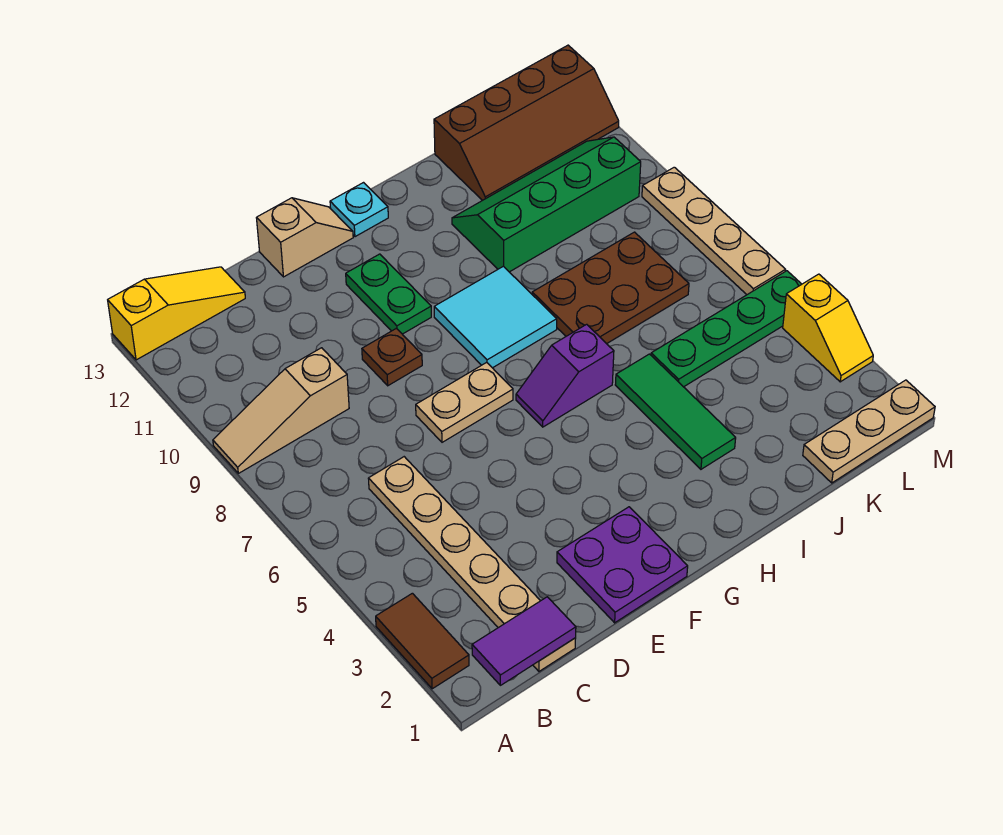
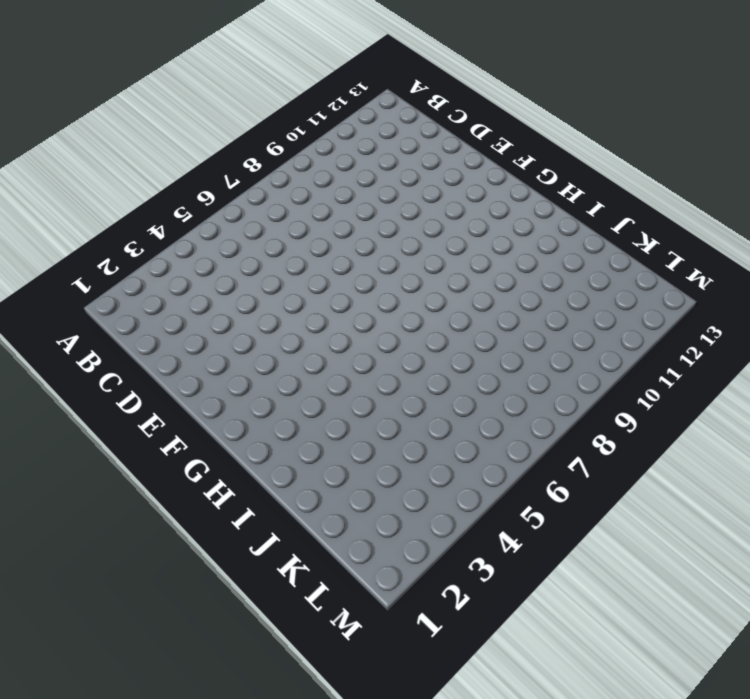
none -> brown tile A2:A3 level 1
none -> tan slope A9:C9 level 1 top C
none -> yellow slope A13:C13 level 1 top A

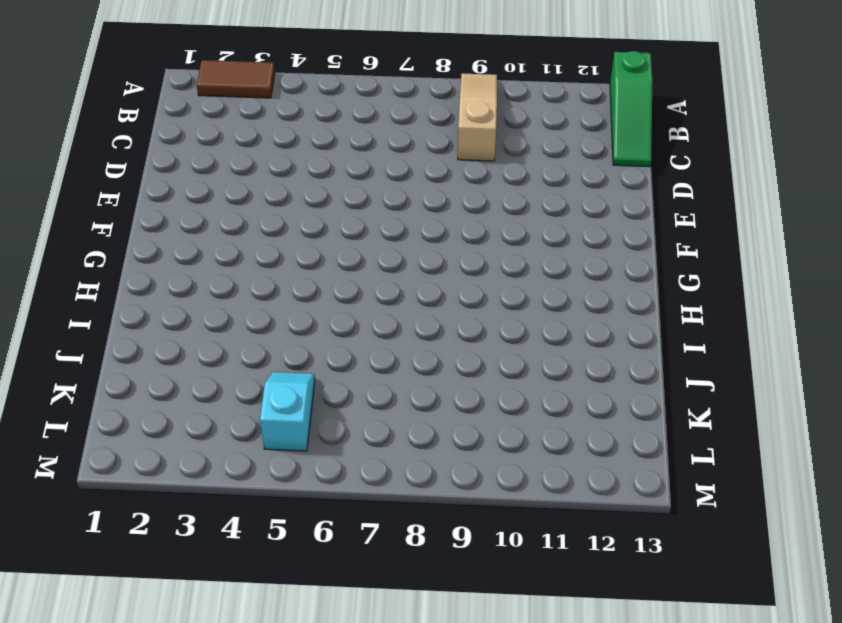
green slope A13:C13 level 1 top A -> yellow slope A13:C13 level 1 top A
cyan slope K5:L5 level 1 top L -> green plate J5:M5 level 1
none -> tan plate C1:C6 level 1
none -> purple plate E1:F2 level 1
none -> tan plate E7:F7 level 1

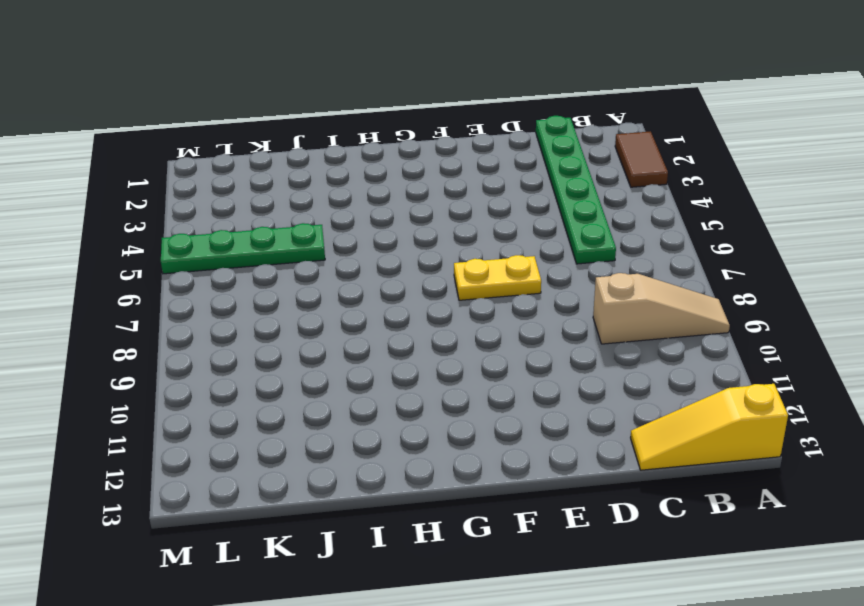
green plate C1:C6 level 1 -> tan plate C1:C6 level 1
yellow plate E7:F7 level 1 -> tan plate E7:F7 level 1
none -> purple plate E1:F2 level 1
none -> brown plate E9 level 1
none -> tan slope E13:F13 level 1 top E

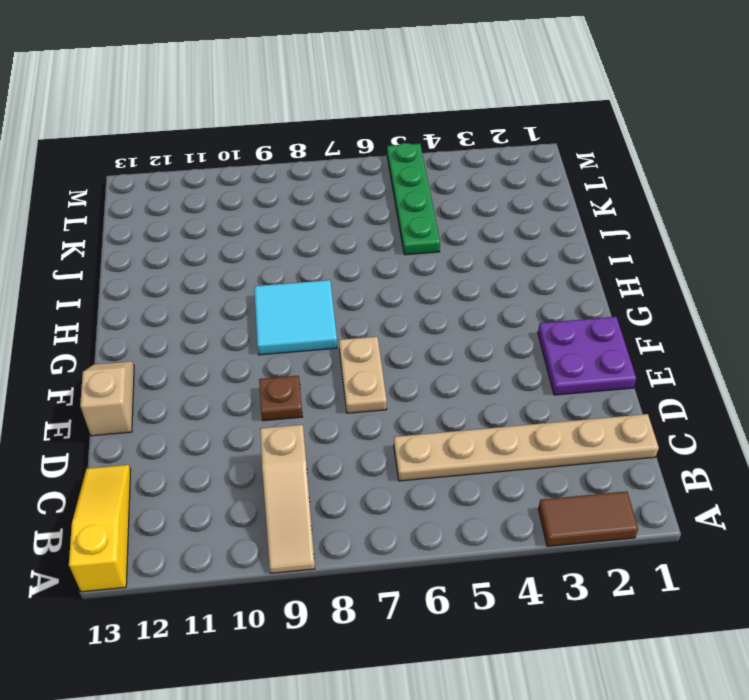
none -> green plate F10:F11 level 1
none -> purple slope G6:H6 level 1 top H
none -> cyan plate G13 level 1

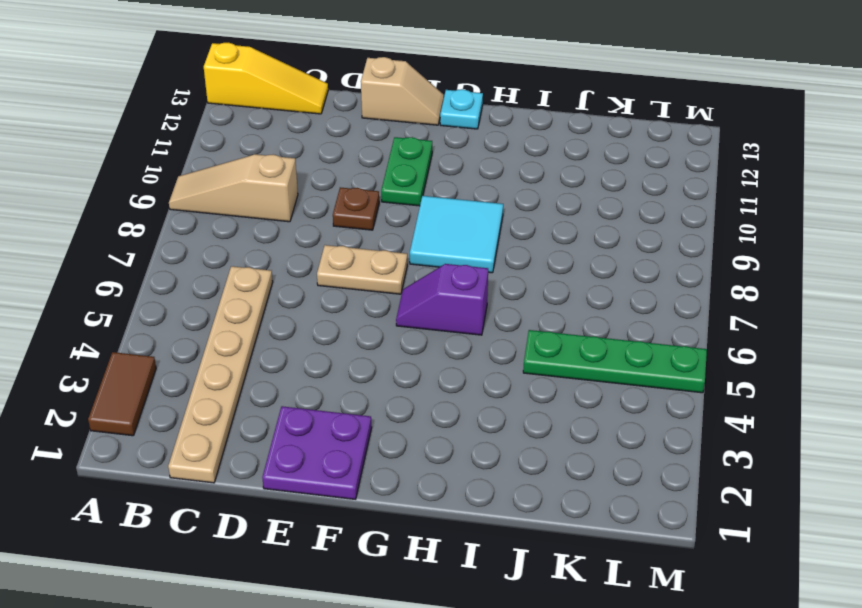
none -> green tile I3:I5 level 1
none -> brown plate I7:K8 level 1
none -> green slope I10:L11 level 1 top 10

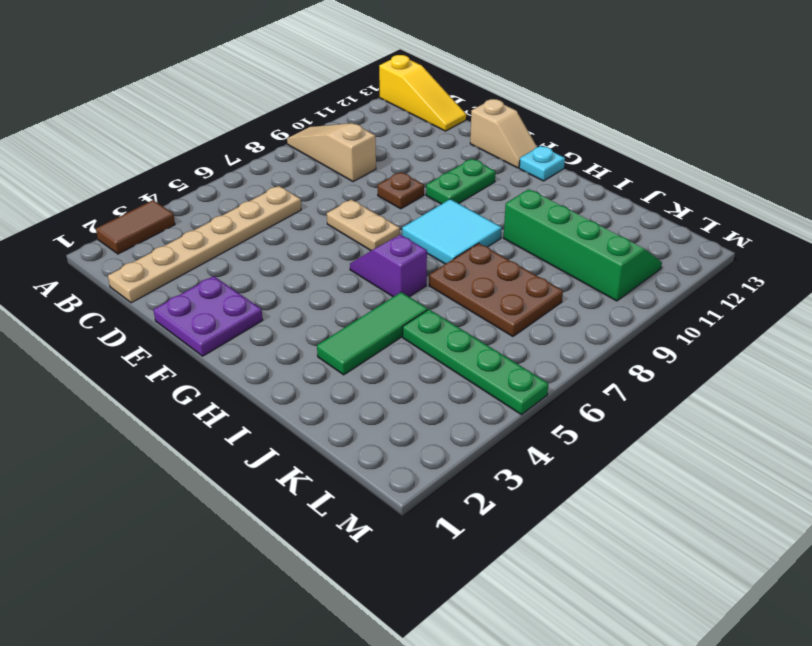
none -> brown slope J12:M13 level 1 top 13
none -> tan plate K1:M1 level 1
none -> yellow slope M3:M4 level 1 top 4

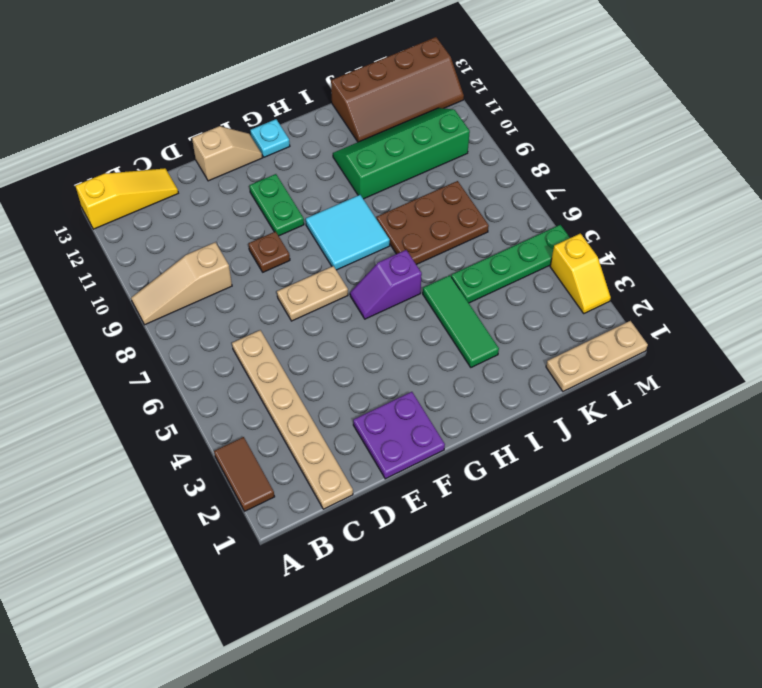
none -> tan plate M6:M9 level 1
none -> purple tile B1:C1 level 2

